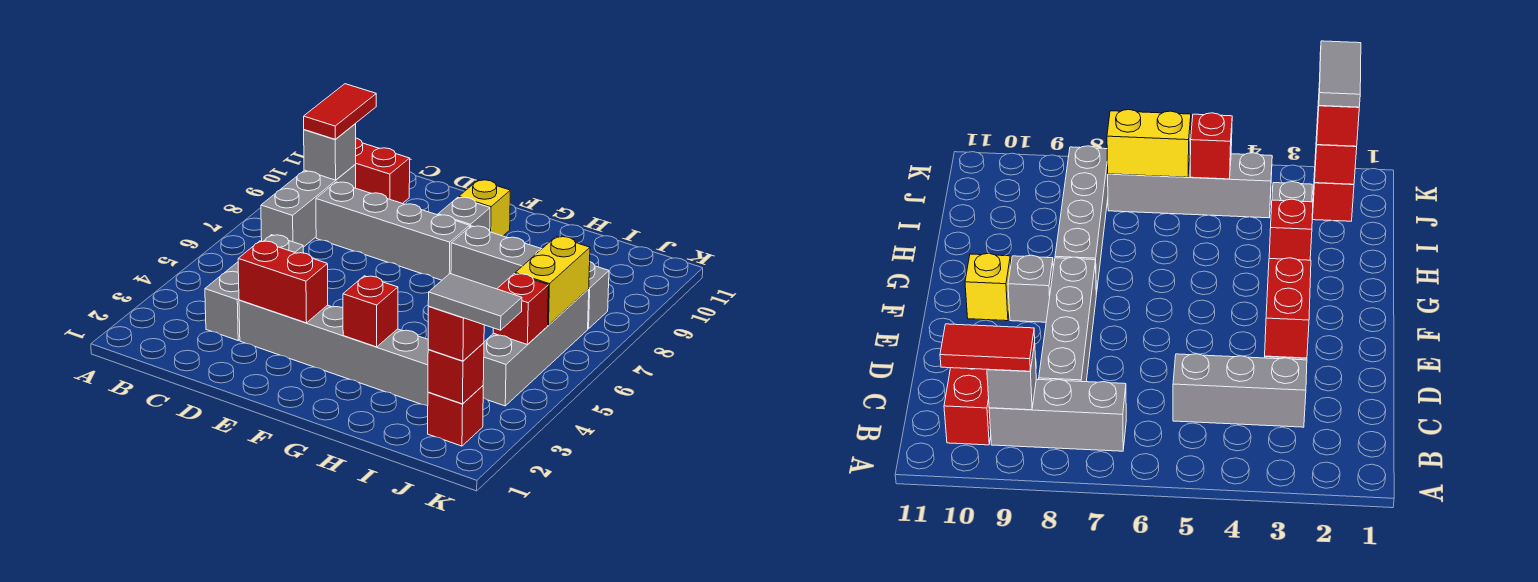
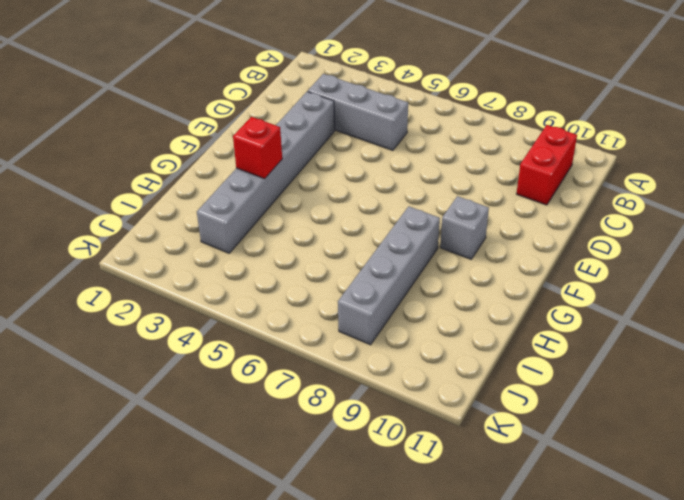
none -> grey brick B7:B9 level 1
none -> grey brick C8:F8 level 1
none -> yellow brick F10 level 1

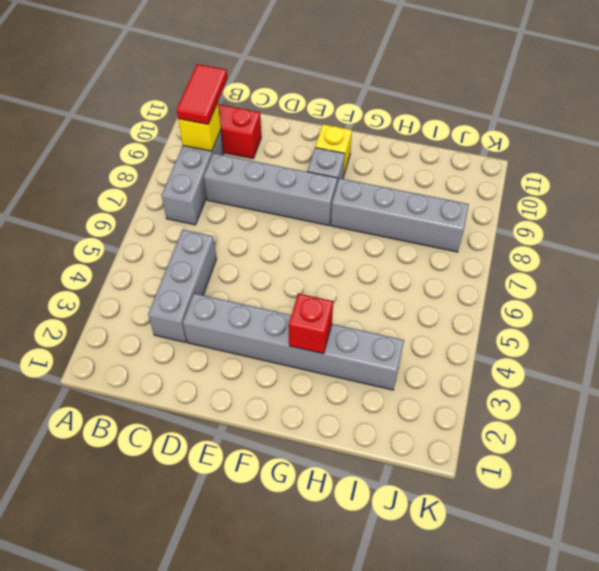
yellow brick B9 level 2 -> grey brick B9 level 2
none -> red brick J2 level 1
none -> grey brick J4:J7 level 1
none -> red brick D3:E3 level 2

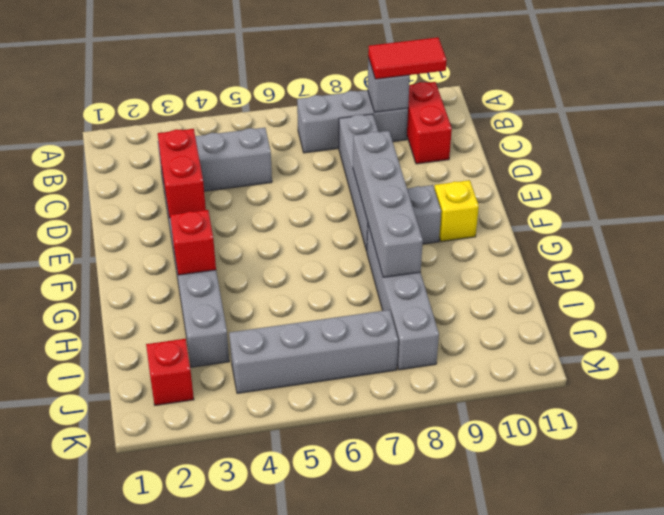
grey brick E8:H8 level 2 -> none
none -> red brick J2 level 2
none -> red brick J5 level 2
none -> yellow brick J6:J7 level 2

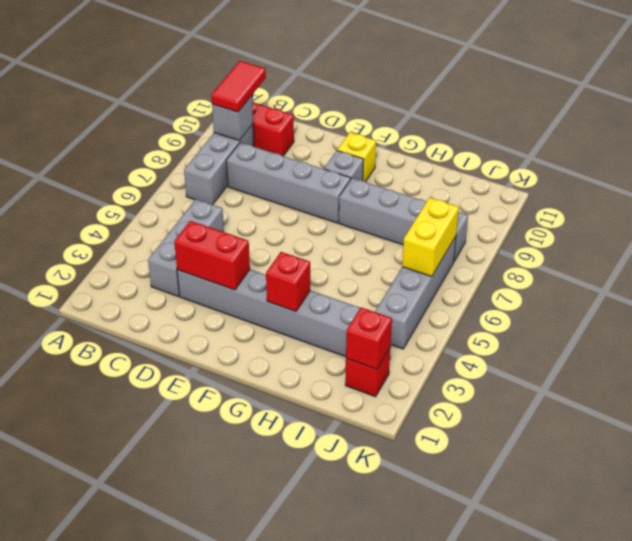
none -> red brick J5 level 2
none -> red brick J2 level 3
none -> grey tile J2:K2 level 4

